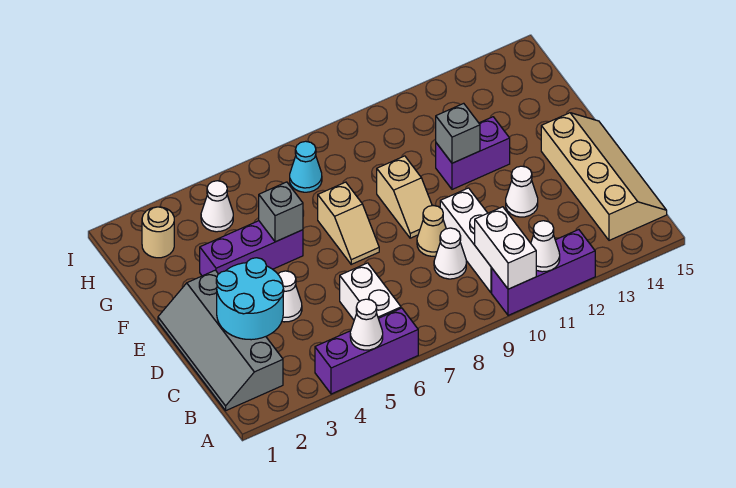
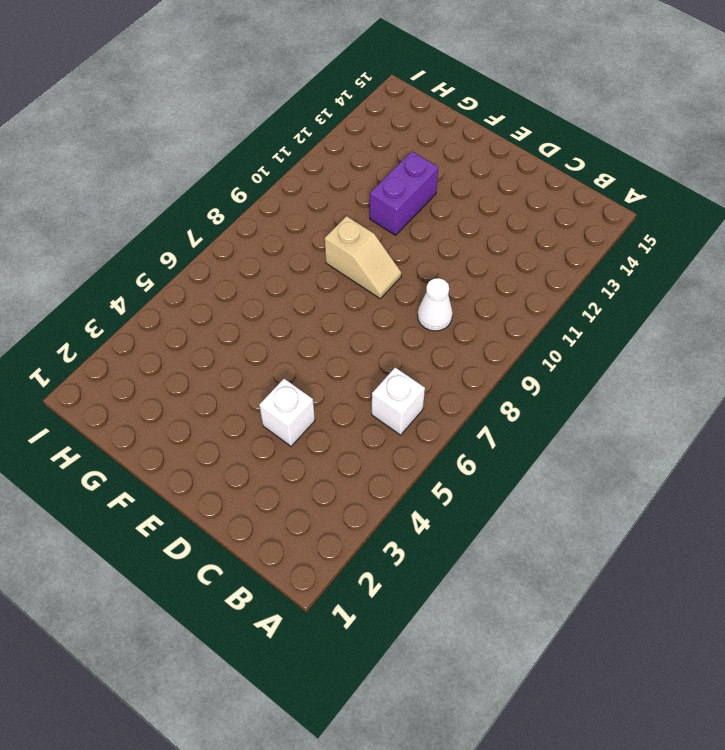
white brick B6 level 1 -> white brick B6:C6 level 1
white brick D4 level 1 -> white cone D4 level 1
none -> purple brick A4:A6 level 1
none -> purple brick A10:A12 level 1
none -> grey slope B1:E2 level 1 top 2

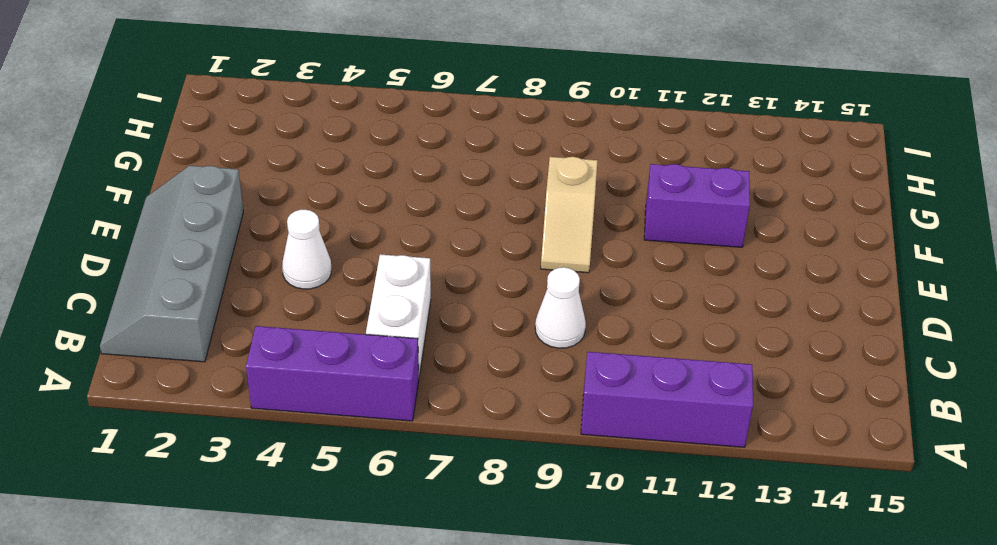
none -> white brick B10:D10 level 1
none -> tan slope B14:E15 level 1 top 14
none -> tan cone D9 level 1

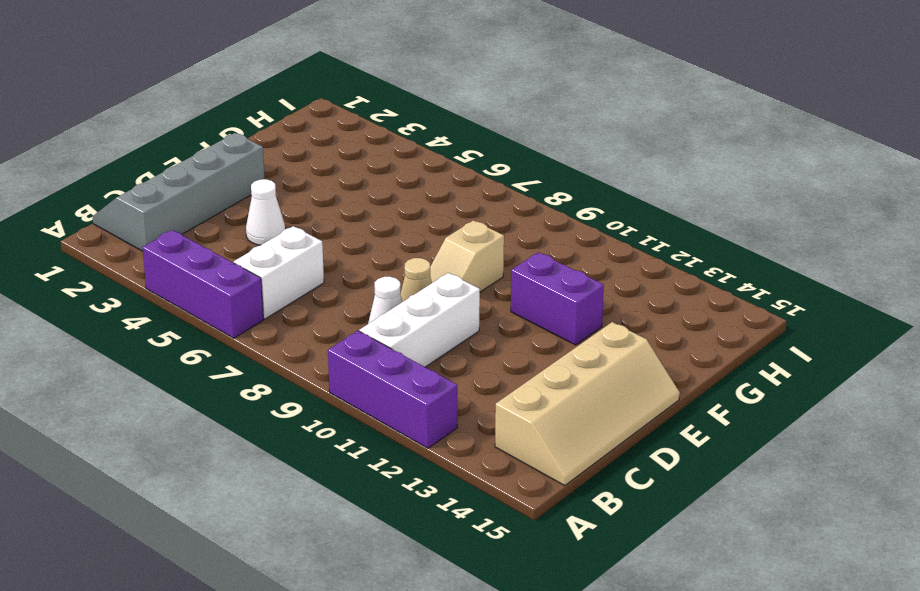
none -> white cone D12 level 1
none -> tan slope E7:F7 level 1 top F
none -> purple brick F3:F5 level 1

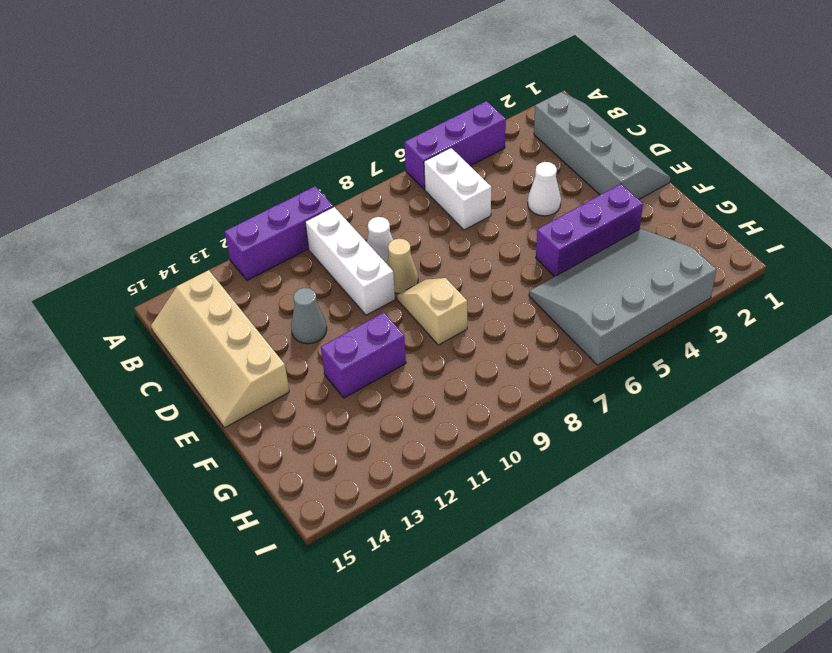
grey cone D12 level 1 -> white cone D12 level 1
grey slope G3:I6 level 1 top I -> white cone H4 level 1
none -> tan slope E7:F7 level 1 top F
none -> tan round brick H2 level 1
none -> cyan cone H7 level 1

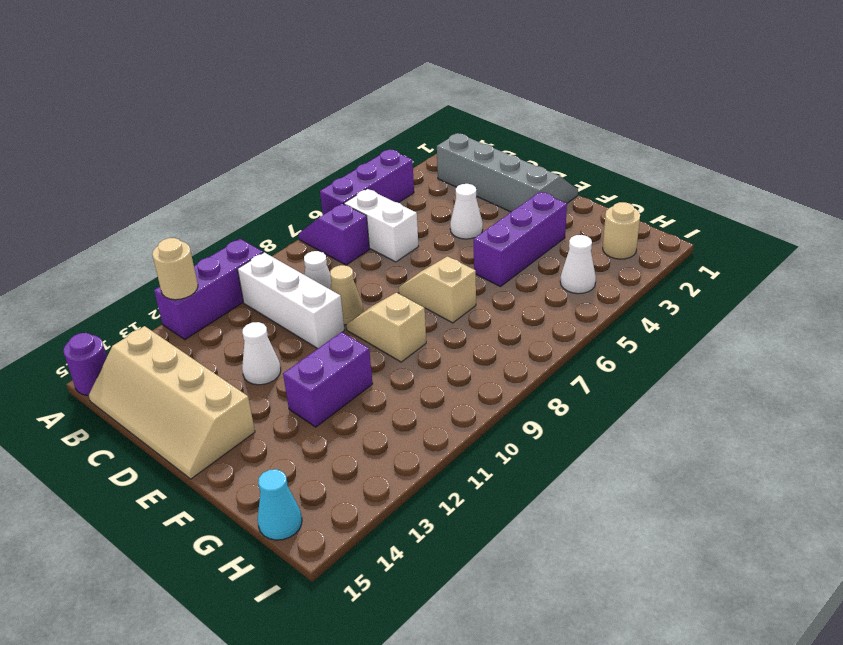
purple slope A7:B7 level 1 top B -> none
tan round brick A12 level 2 -> none
purple round brick A15 level 1 -> none
cyan cone H15 level 1 -> cyan cone H7 level 1
none -> white cone A5 level 2
none -> white brick A10:B10 level 2
none -> white cone A11 level 2

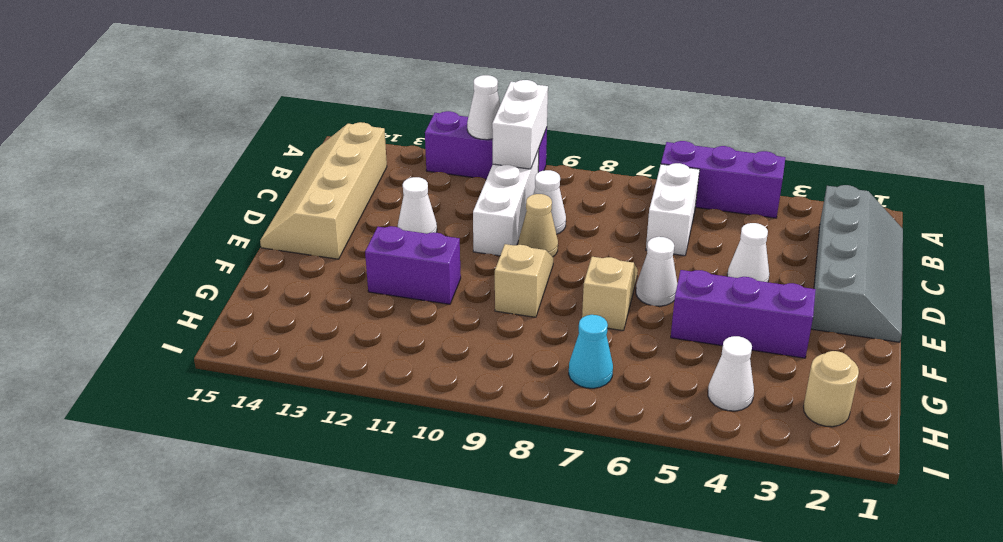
white cone E6 level 1 -> white cone A5 level 2
none -> cyan round brick C2:D3 level 2
none -> grey brick F5 level 2
none -> grey brick F11 level 2

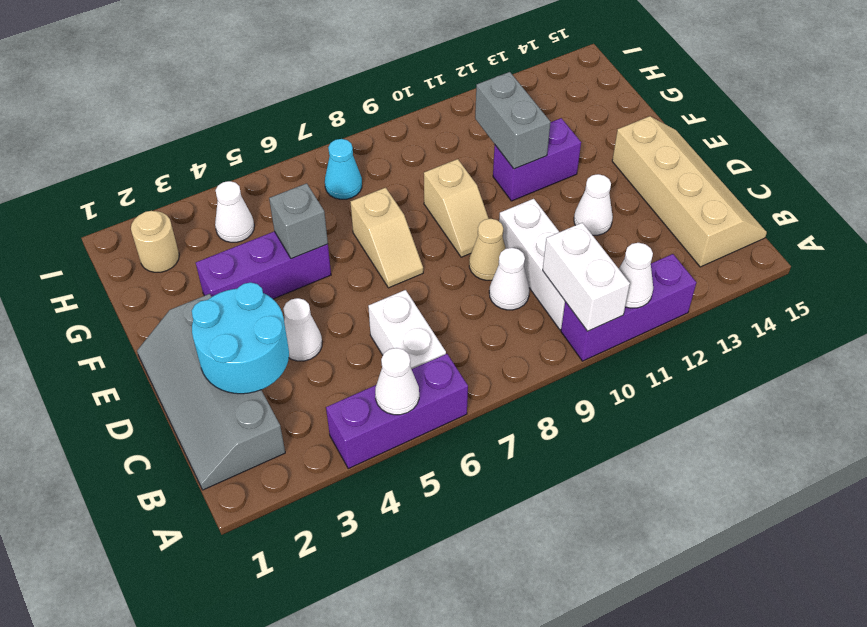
grey brick F11:G11 level 2 -> grey brick F11 level 2

